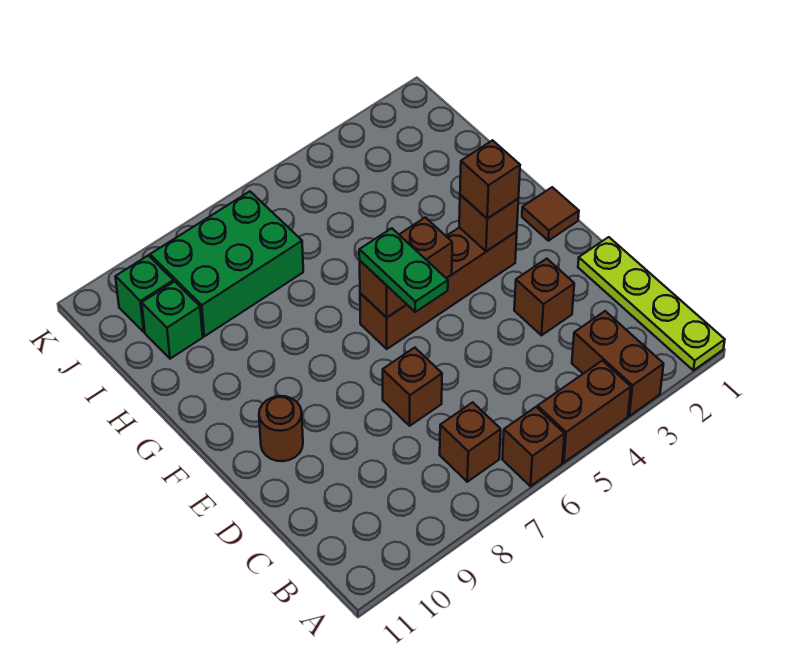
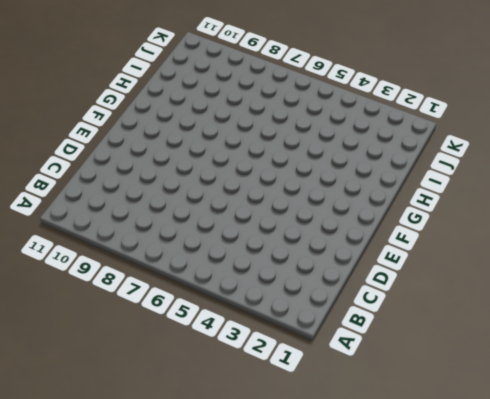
none -> lime plate A1:D1 level 1
none -> brown brick A3:B3 level 1
none -> brown brick A4:A5 level 1

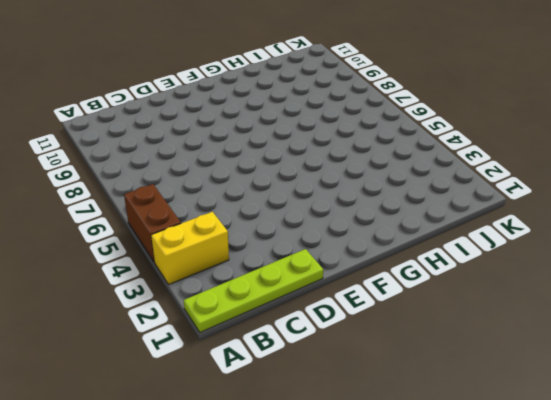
yellow brick A3:B3 level 1 -> brown brick A3:B3 level 1
none -> brown brick A6 level 1
none -> brown brick B7 level 1
none -> brown brick D3 level 1

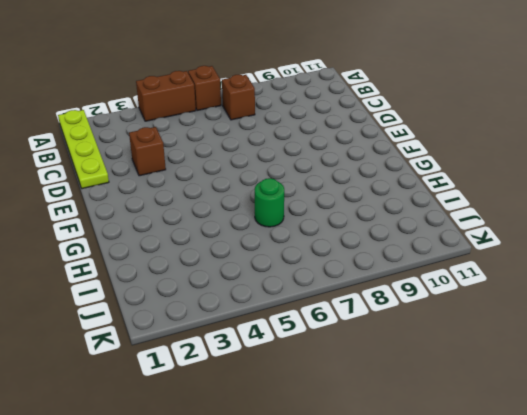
green round brick H6 level 1 -> none
none -> brown brick A3:B3 level 1
none -> brown brick D7 level 1
none -> brown round brick E10 level 1

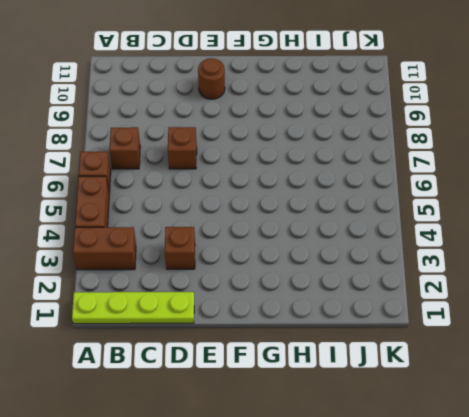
none -> brown tile F1 level 1
none -> brown brick F3:F6 level 1
none -> green brick I7:J9 level 1

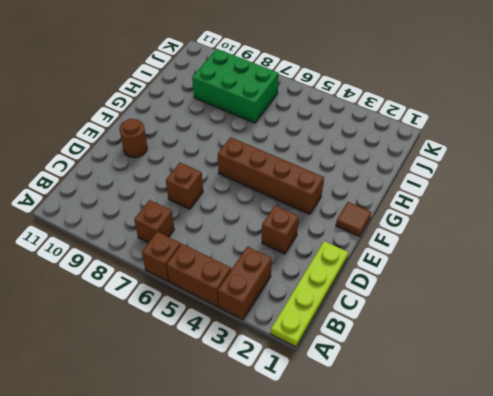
none -> green brick I10 level 1
none -> green brick J10 level 1
none -> brown brick F3 level 2

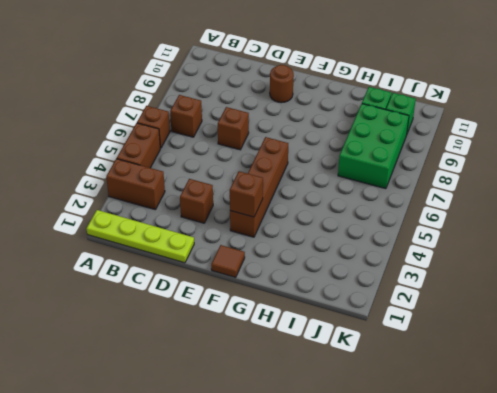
none -> brown brick F5:F6 level 2
none -> green plate E6:F6 level 3
none -> brown brick F3 level 3

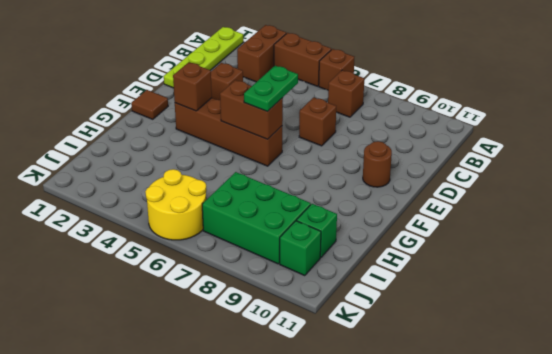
yellow round brick J5:K6 level 1 -> none
none -> brown brick F3 level 3

